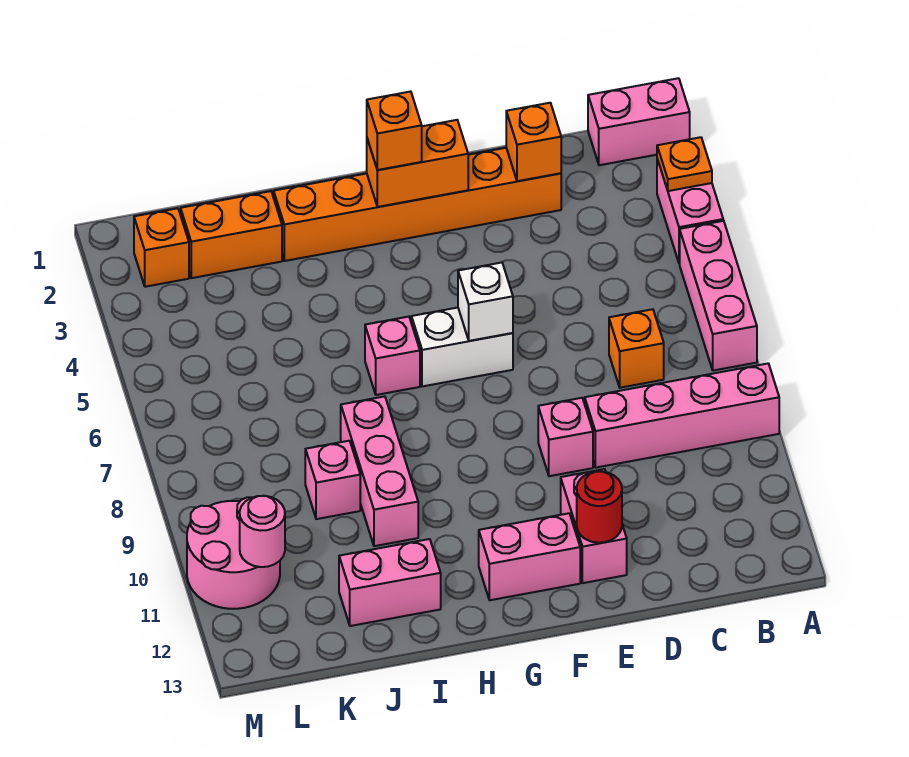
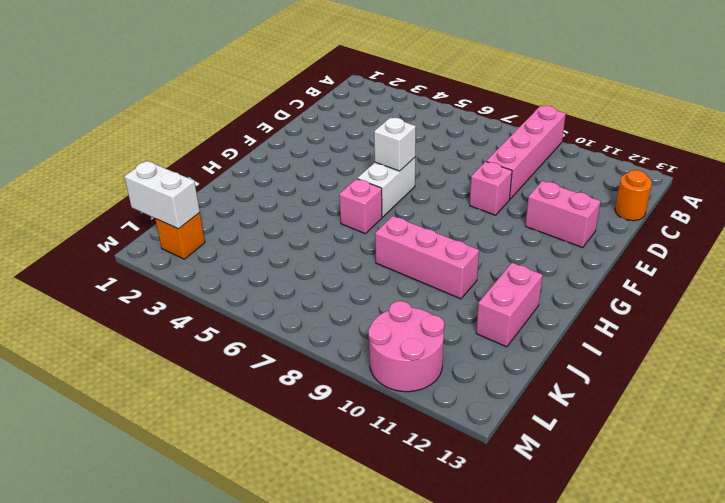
orange round brick C13 level 1 -> none
white brick L1:L2 level 2 -> none
none -> pink brick A1:B1 level 1
none -> pink brick A3:A4 level 1
none -> pink brick A5:A7 level 1

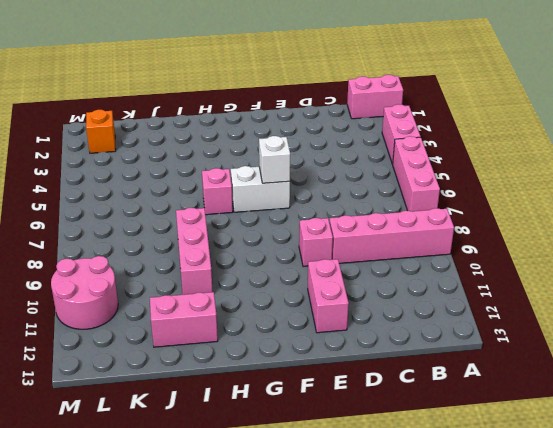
none -> orange brick C7 level 1
none -> orange brick D2:I2 level 1
none -> pink brick F12:G12 level 1

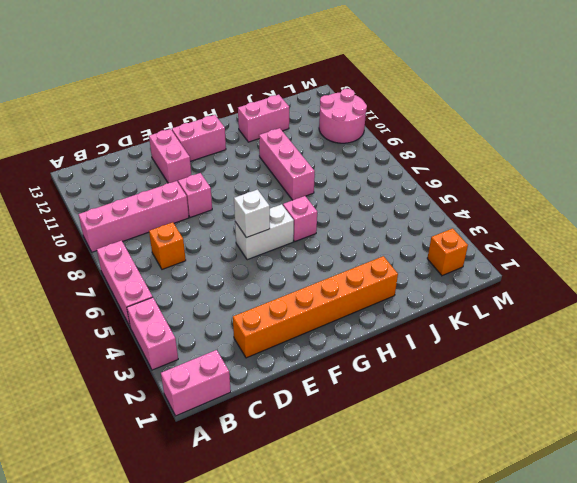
none -> orange brick J2:K2 level 1
none -> pink brick J9 level 1
none -> orange plate A3 level 2

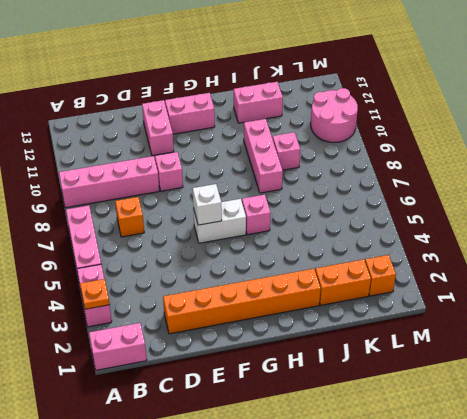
none -> orange brick D2 level 2
none -> red round brick E12 level 2
none -> orange brick F2:G2 level 2

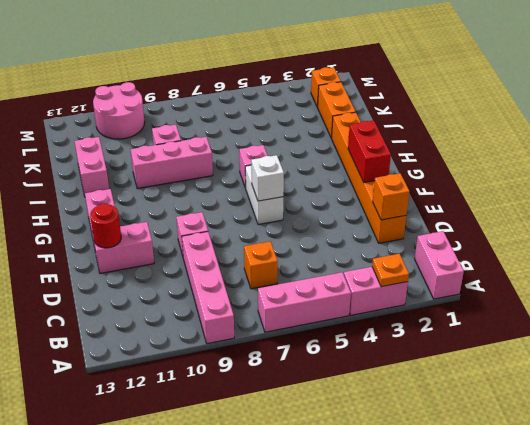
red brick F2:G2 level 2 -> orange brick F2:G2 level 2
none -> pink round brick L11 level 2
none -> orange brick G2 level 3

